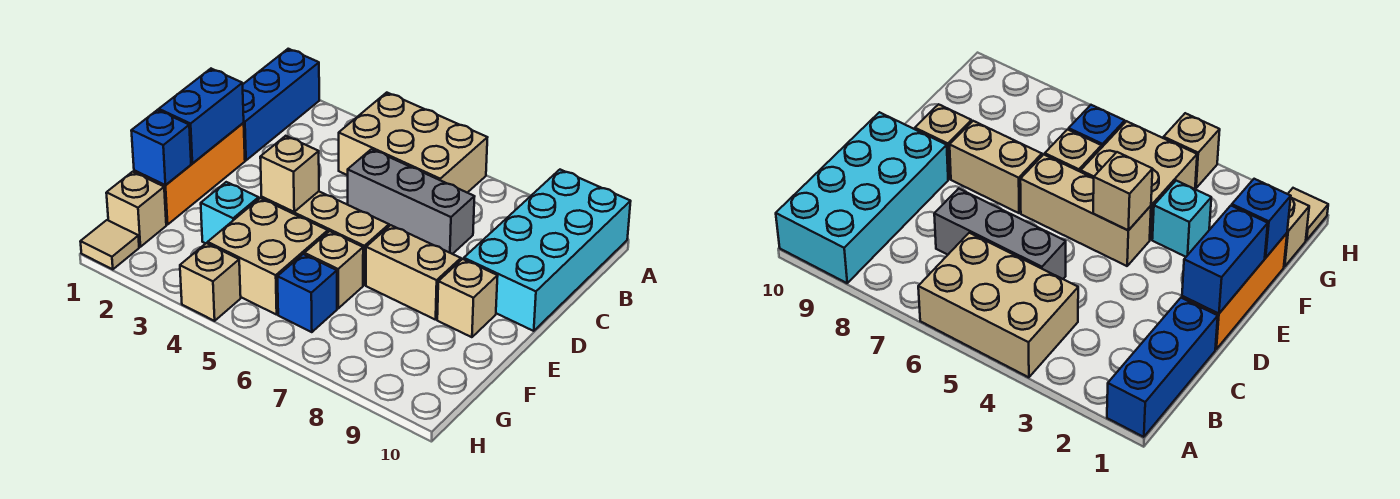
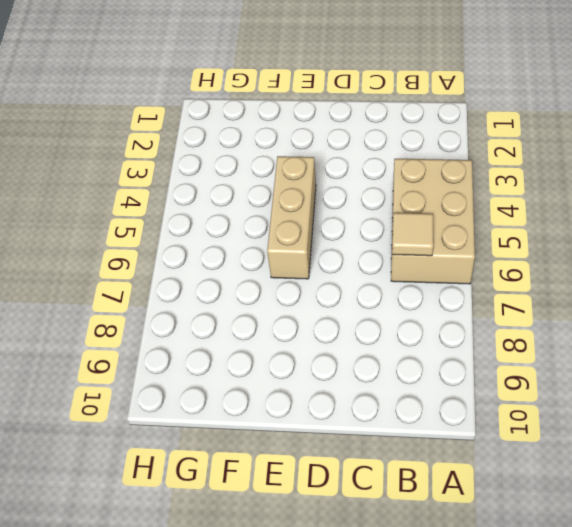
tan tile B6 level 2 -> tan tile H1 level 1
none -> blue brick A1:C1 level 1
none -> cyan brick A9:D10 level 1
none -> grey brick C5:C7 level 1

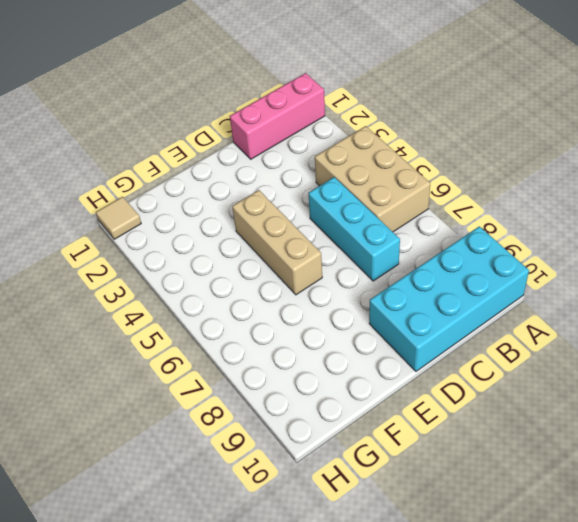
pink brick A1:C1 level 1 -> blue brick A1:C1 level 1
cyan brick C5:C7 level 1 -> grey brick C5:C7 level 1
none -> orange brick D1:F1 level 1
none -> tan brick E7:E8 level 1
none -> tan brick E9 level 1

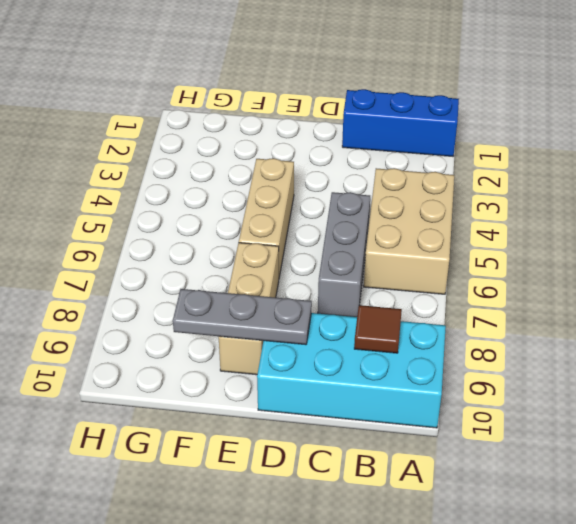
brown tile B9 level 2 -> none
grey plate D9:F9 level 2 -> none
none -> orange brick D1:F1 level 1
none -> cyan brick F3 level 1
none -> tan brick F4:G5 level 1

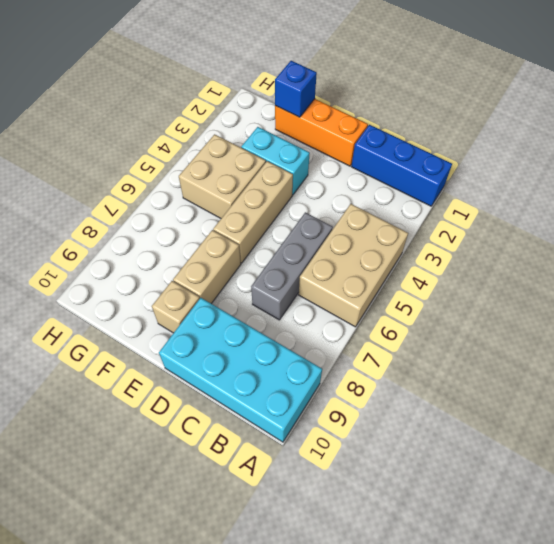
cyan brick E3:F3 level 1 -> cyan brick F3 level 1
none -> tan brick F6 level 1
none -> tan brick G1 level 1
none -> blue brick G6 level 1

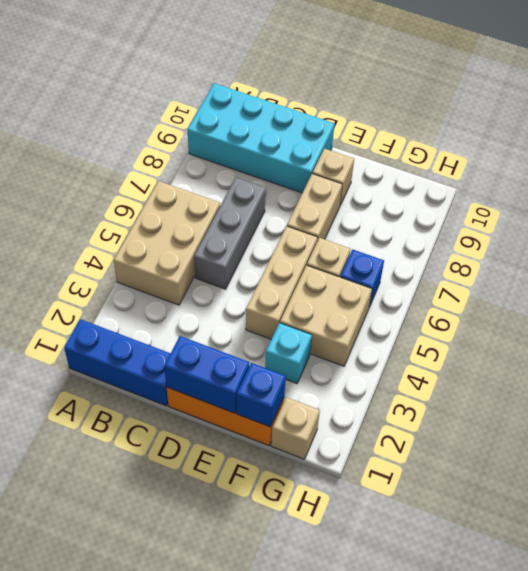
none -> tan tile H1 level 1
none -> tan brick H4 level 1
none -> tan brick E4 level 2

